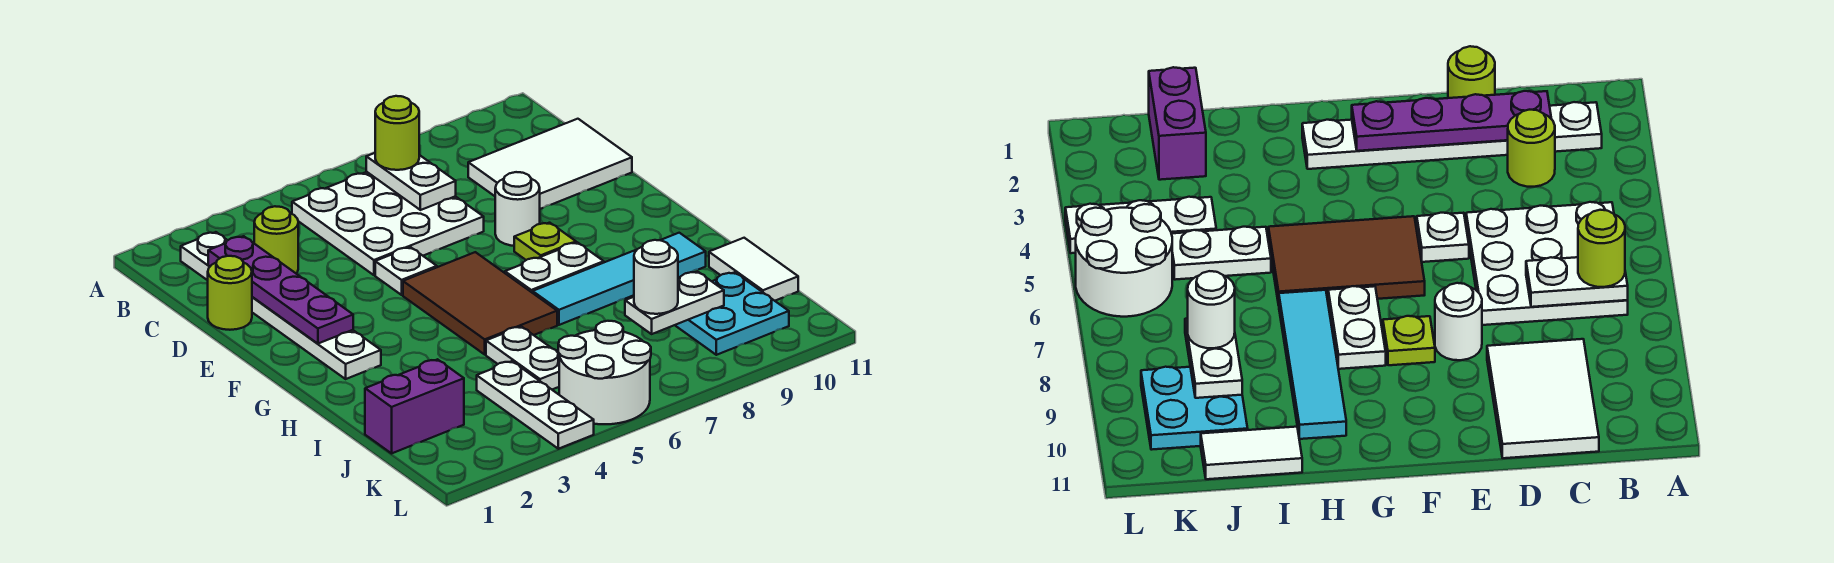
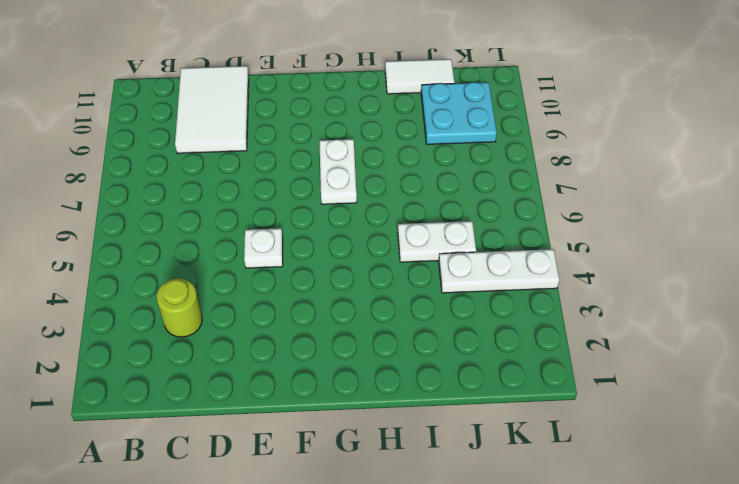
none -> white plate B2:G2 level 1
none -> white plate B5:D7 level 1
none -> lime round brick D1 level 1

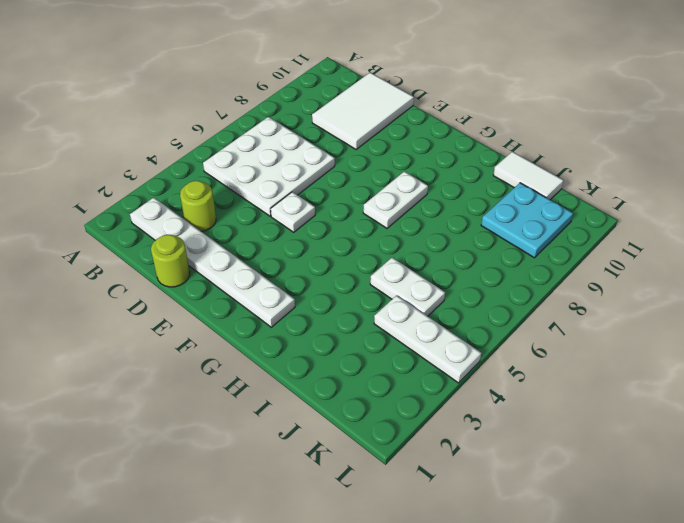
none -> white round brick E8 level 1
none -> brown tile F5:H6 level 1
none -> lime plate F8 level 1

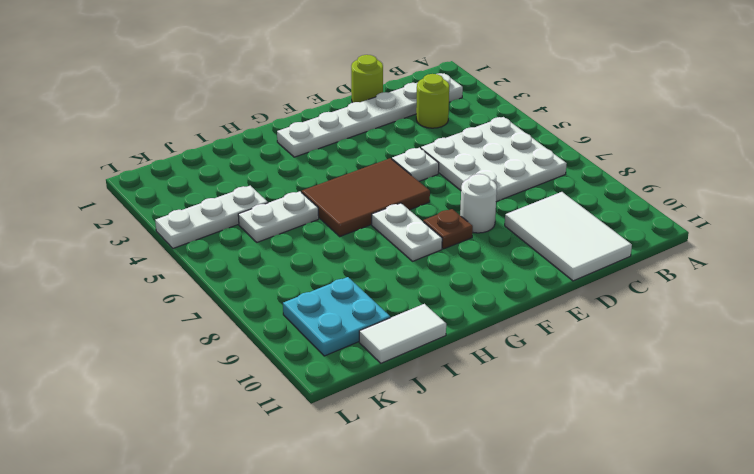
brown plate F8 level 1 -> lime plate F8 level 1
none -> cyan tile H7:H10 level 1
none -> purple brick J1:J2 level 1
none -> white round brick K5:L6 level 1

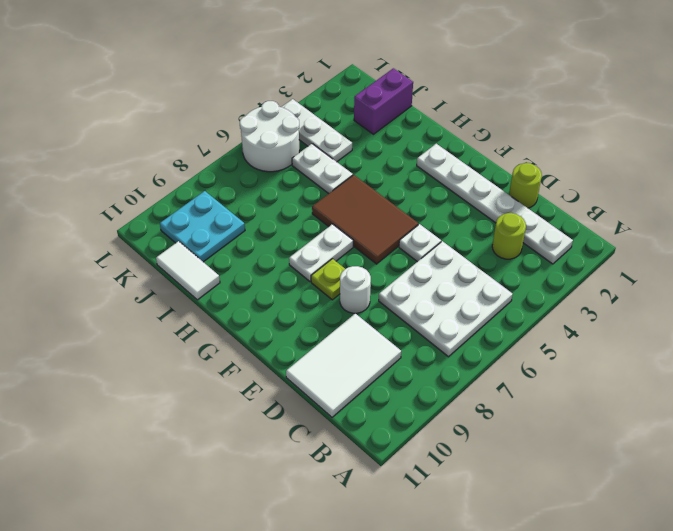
none -> cyan tile H7:H10 level 1
none -> white plate B7:C7 level 2
none -> purple plate C2:F2 level 2

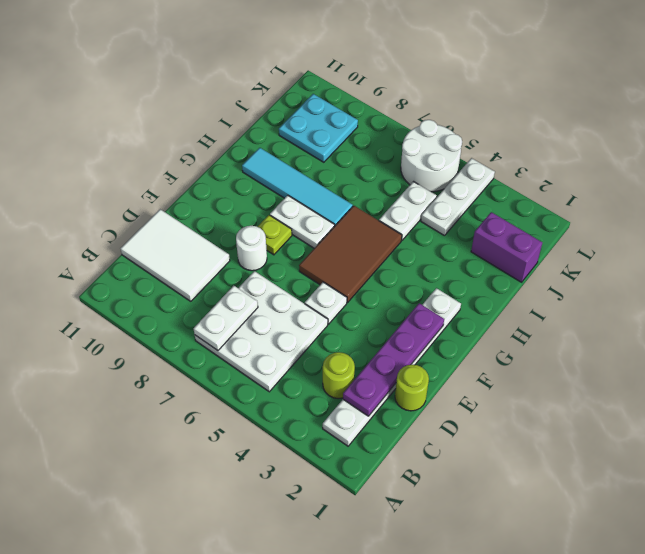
none -> white tile I11:J11 level 1
none -> white plate J8:J9 level 2
none -> lime round brick B7 level 3

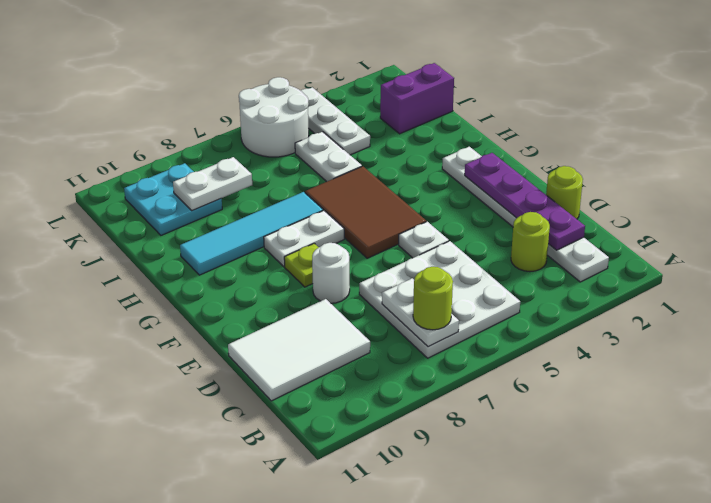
none -> white tile I11:J11 level 1
none -> white round brick J8 level 3

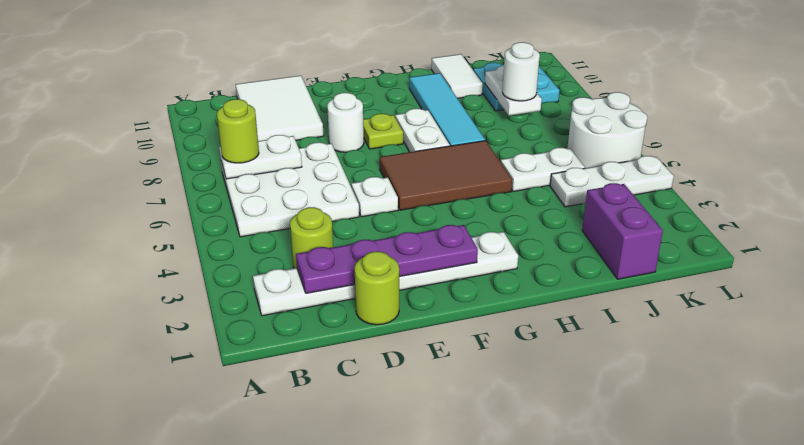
white tile I10:I11 level 1 -> white tile I11:J11 level 1

